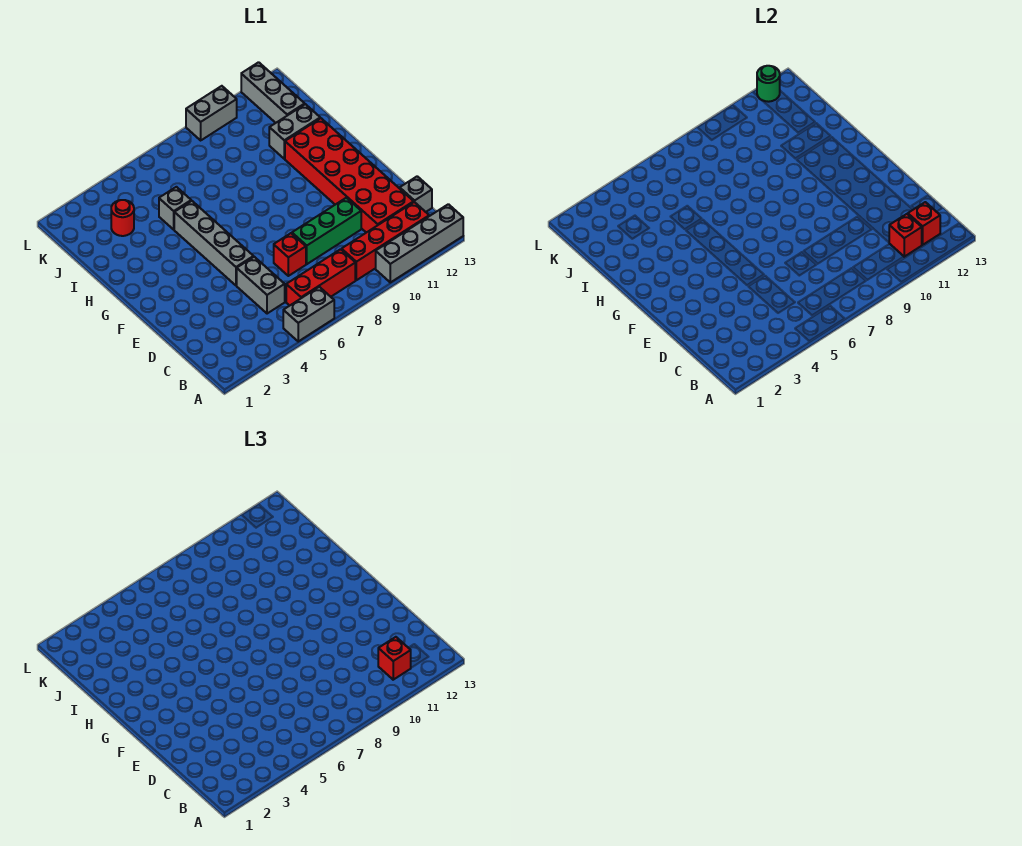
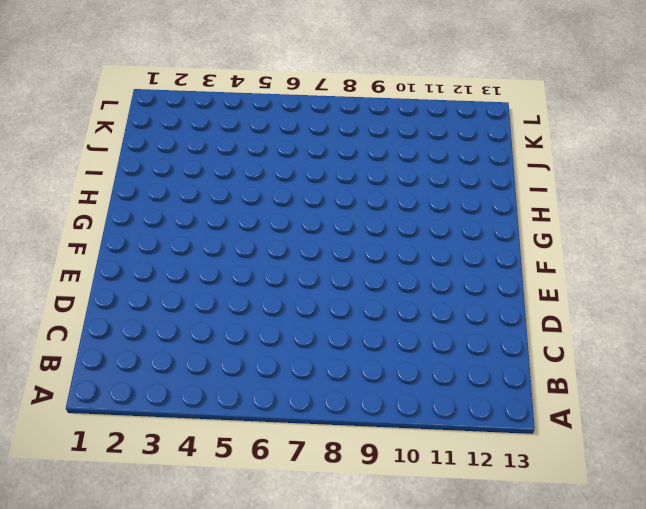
none -> grey brick A5:A6 level 1
none -> grey brick A10:A13 level 1
none -> red brick B6:B8 level 1

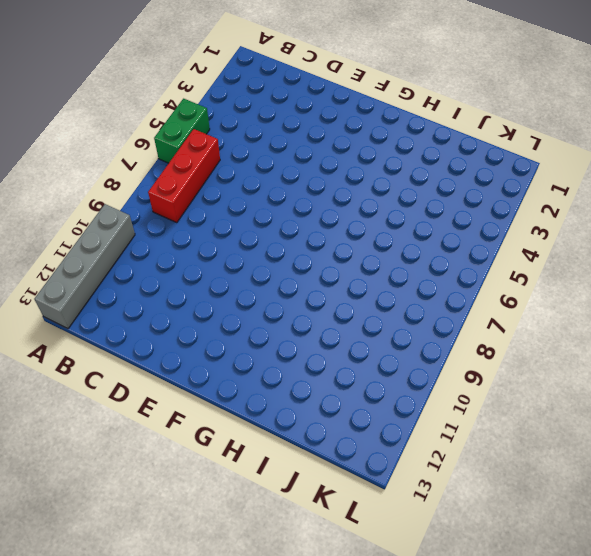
green brick A5:A6 level 1 -> grey brick A5:A6 level 1
none -> red brick B9:B12 level 1
none -> grey brick C5:D5 level 1
none -> red brick C11:H12 level 1

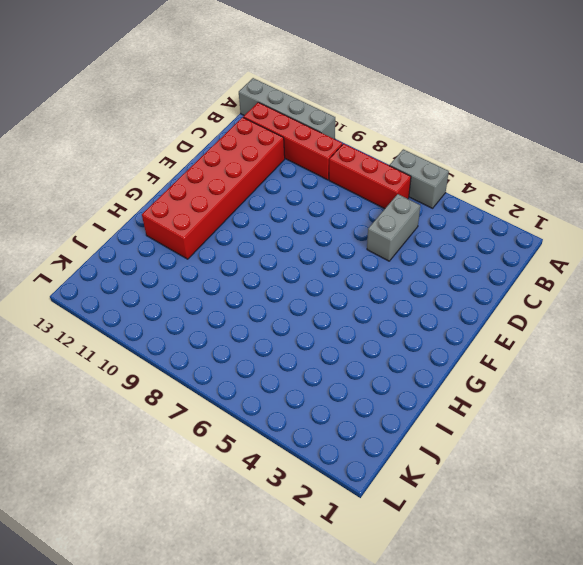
none -> grey brick C13 level 1
none -> red brick D7 level 1
none -> green brick D8:D10 level 1

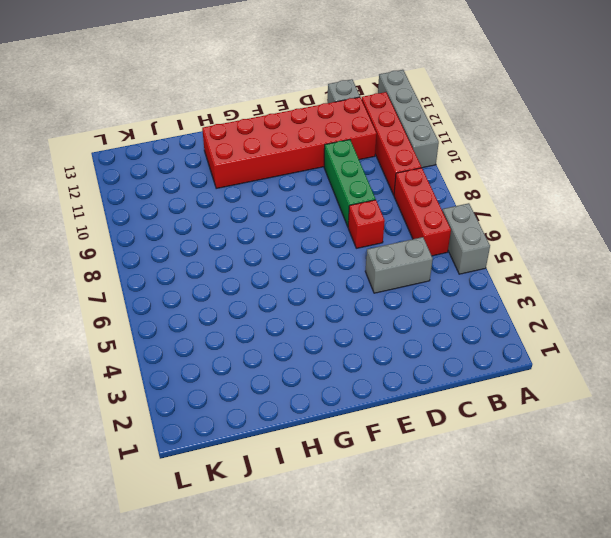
none -> grey brick E5:H5 level 1
none -> grey brick I5 level 1
none -> grey brick I11:I12 level 1

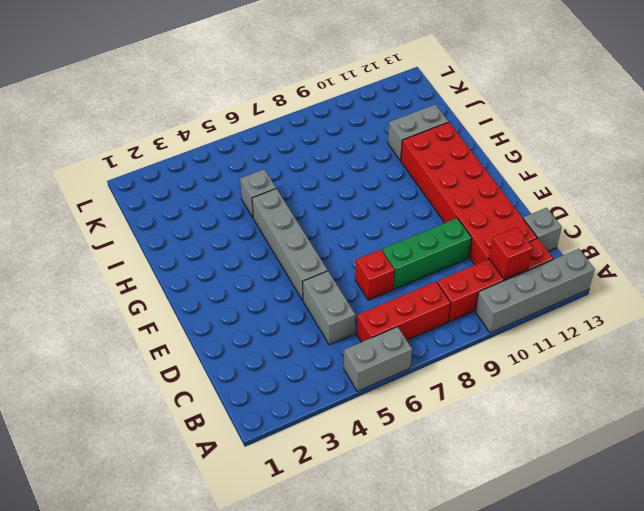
none -> red round brick J3 level 1
none -> grey brick J12:L12 level 1
none -> grey brick L9:L10 level 1

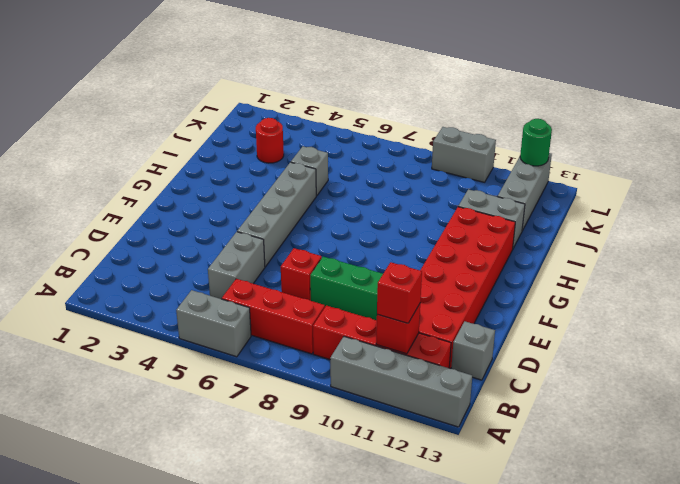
none -> red brick B12 level 2

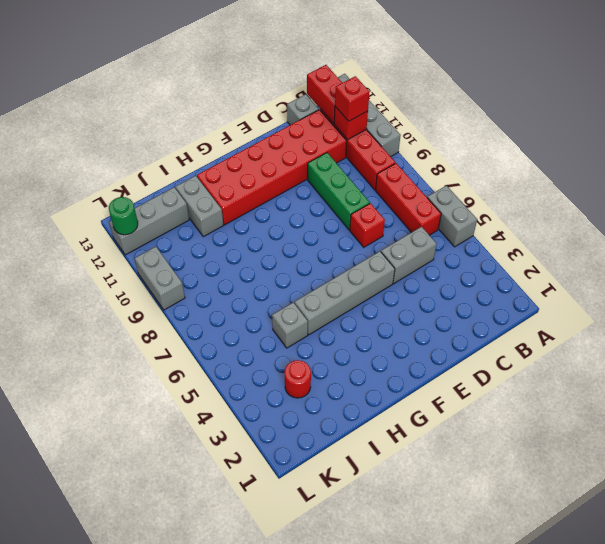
red brick B12:B13 level 2 -> red brick B12 level 2

